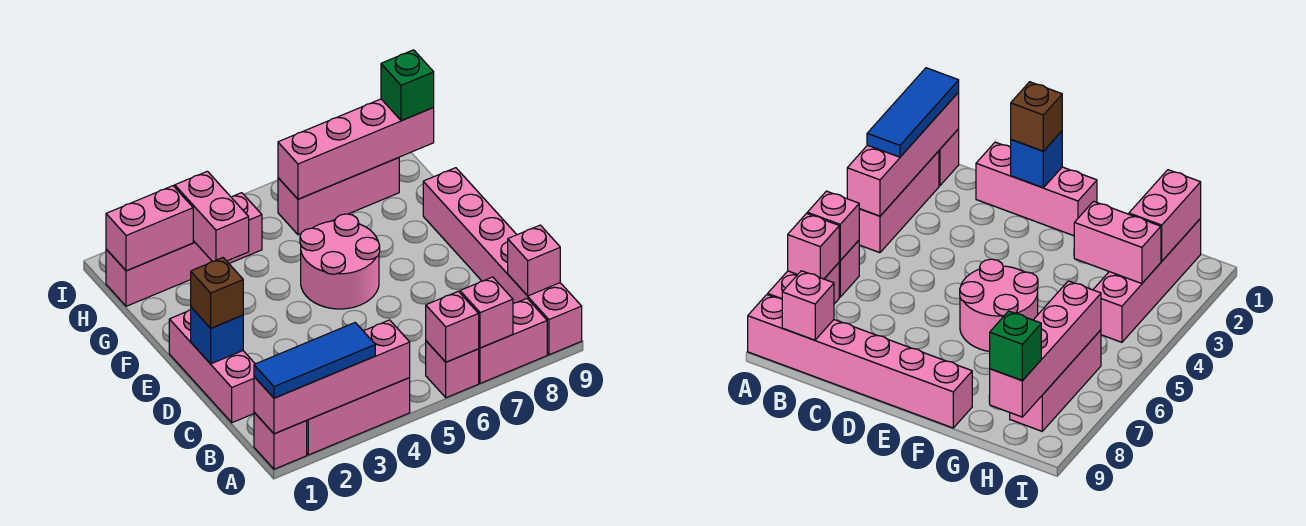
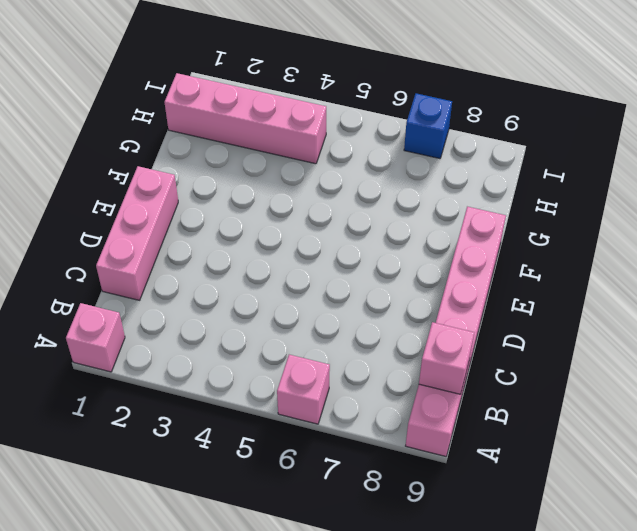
blue brick I7 level 1 -> blue brick D1 level 2
none -> pink brick A2:A4 level 1
none -> pink brick A7:A8 level 1
none -> pink round brick E5:F6 level 1

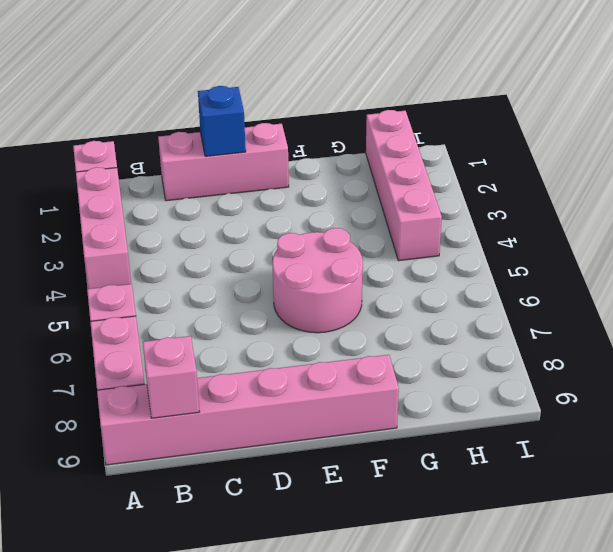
none -> pink brick H6:H8 level 1
none -> pink brick A1:A4 level 2
none -> pink brick A6 level 2

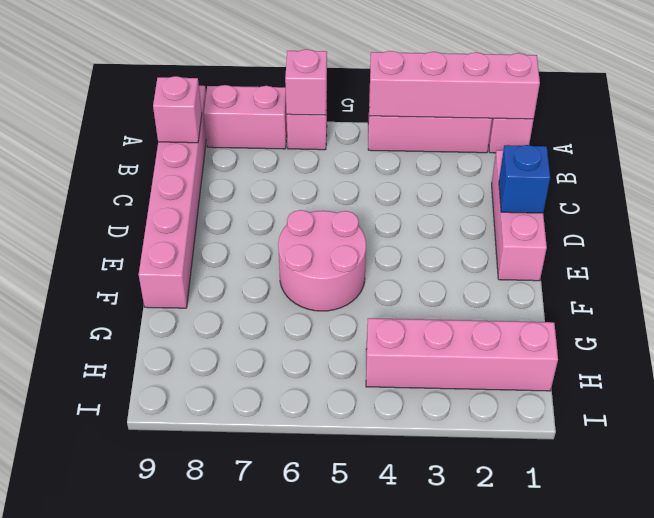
none -> pink brick H6:H8 level 1
none -> pink brick A7 level 2
none -> pink brick G3:H3 level 2

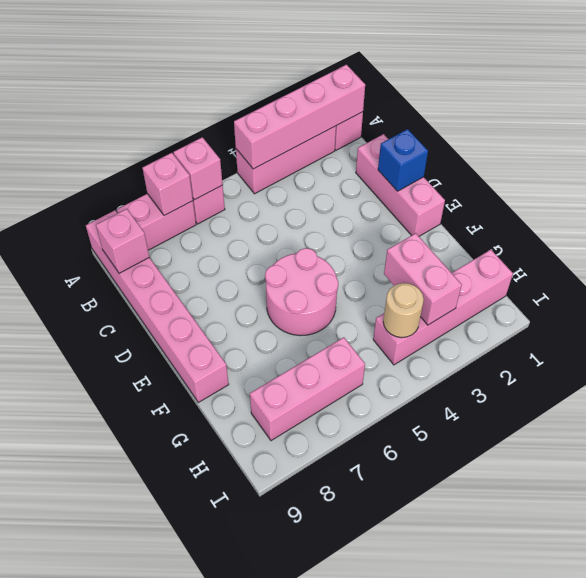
tan round brick H4 level 2 -> none
none -> pink brick H1:H2 level 2
none -> pink brick H6:H9 level 2
none -> blue tile A1:A3 level 3

